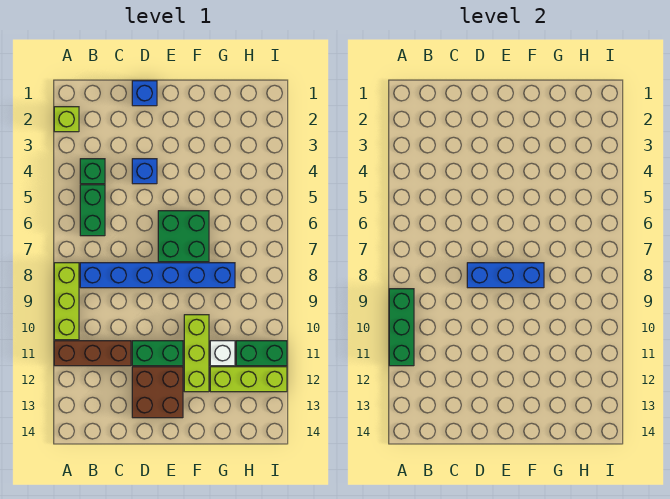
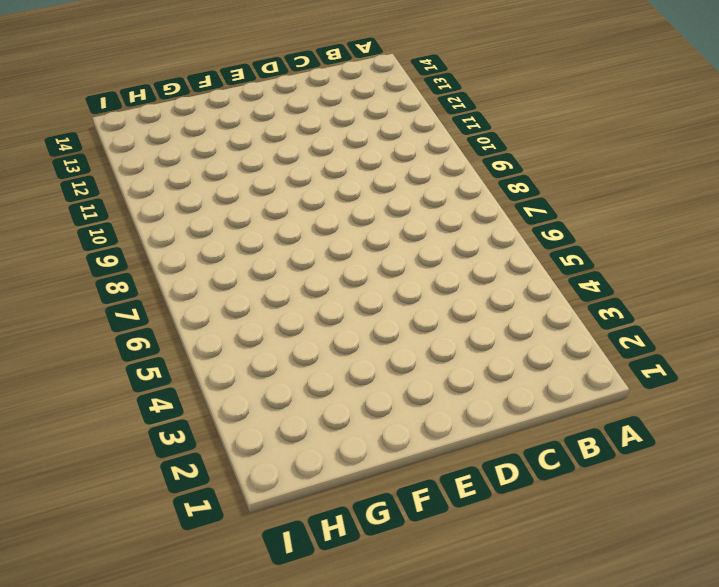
none -> lime brick A2 level 1
none -> lime brick A8:A10 level 1
none -> brown brick A11:C11 level 1

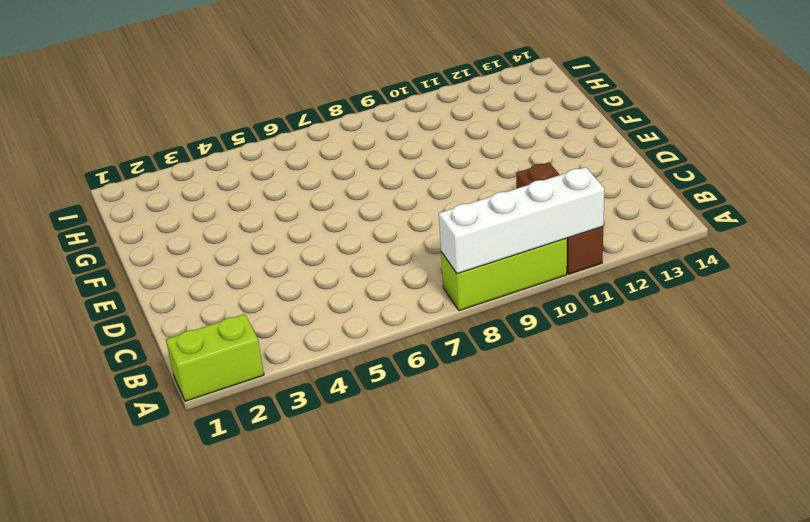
lime brick A1:A2 level 1 -> lime brick A2 level 1
white brick A8:A11 level 2 -> green brick A9:A11 level 2
none -> green brick B4 level 1
none -> green brick B5:B6 level 1
none -> blue brick B8:G8 level 1

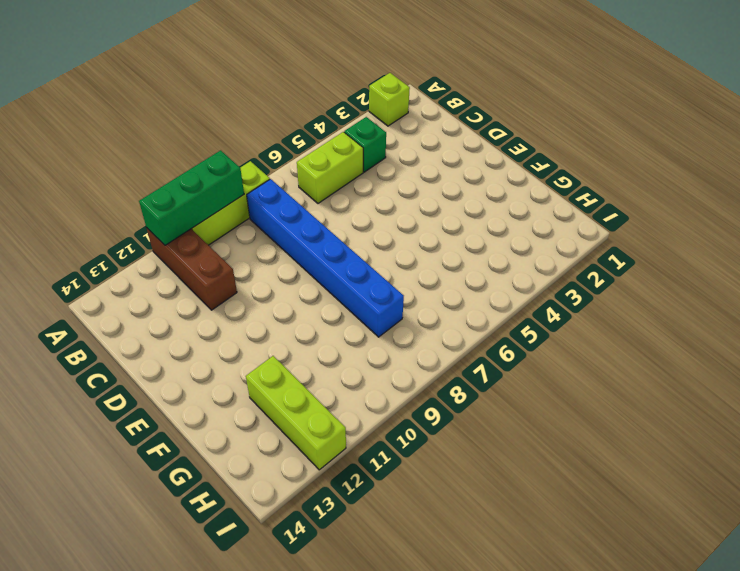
lime brick B5:B6 level 1 -> green brick B5:B6 level 1
none -> blue brick D1 level 1
none -> blue brick D4 level 1
none -> green brick D11:E11 level 1

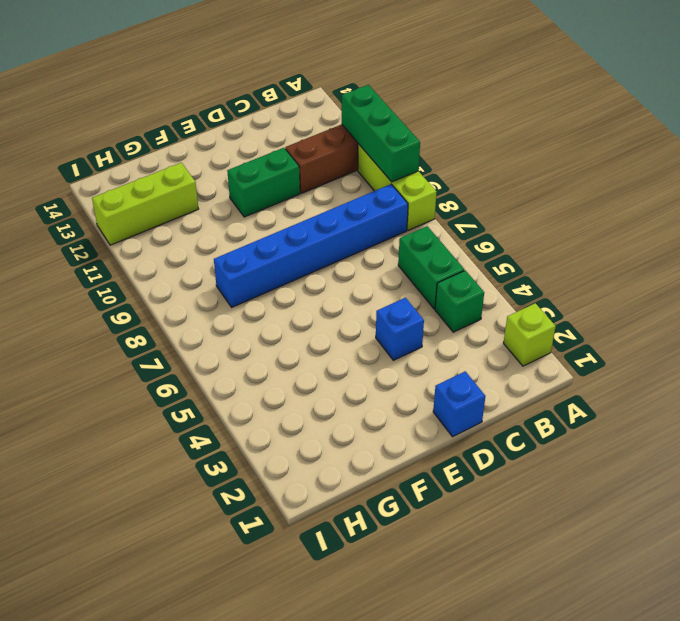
none -> brown brick D12:E13 level 1
none -> green brick E6:F7 level 1
none -> lime brick F10:F12 level 1

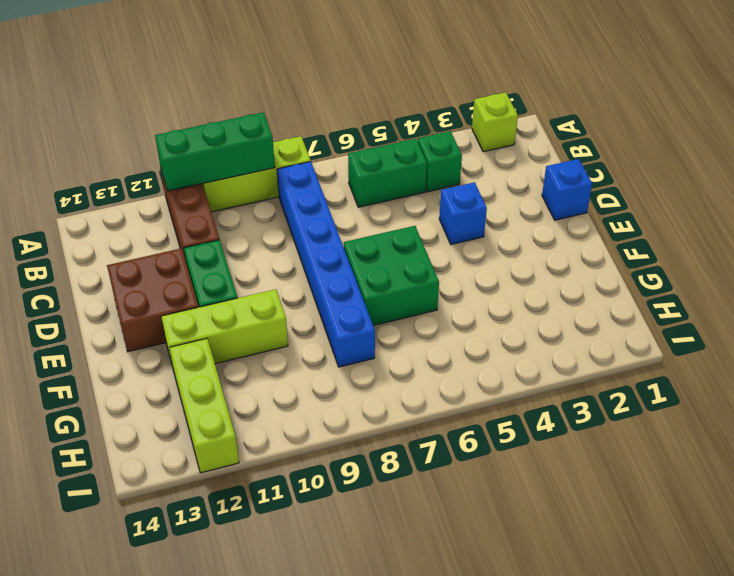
none -> white brick G11 level 1
none -> green brick H11:I11 level 1
none -> blue brick D8:F8 level 2

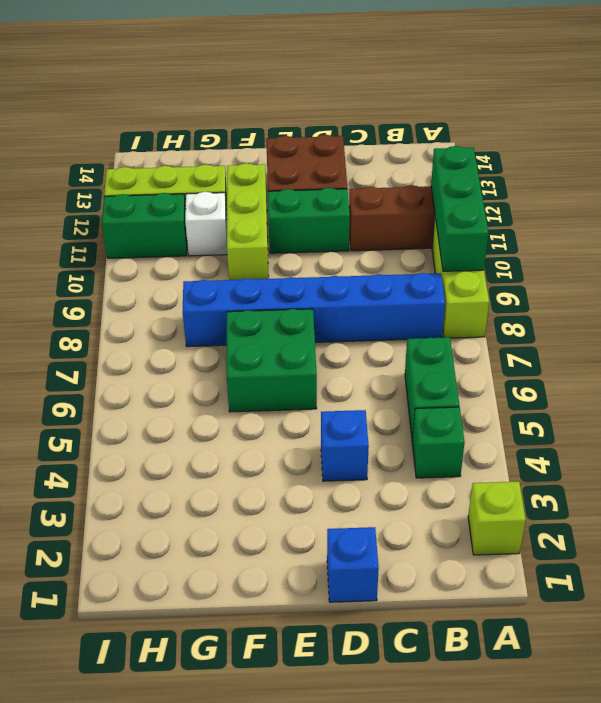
none -> blue brick D8:F8 level 2

